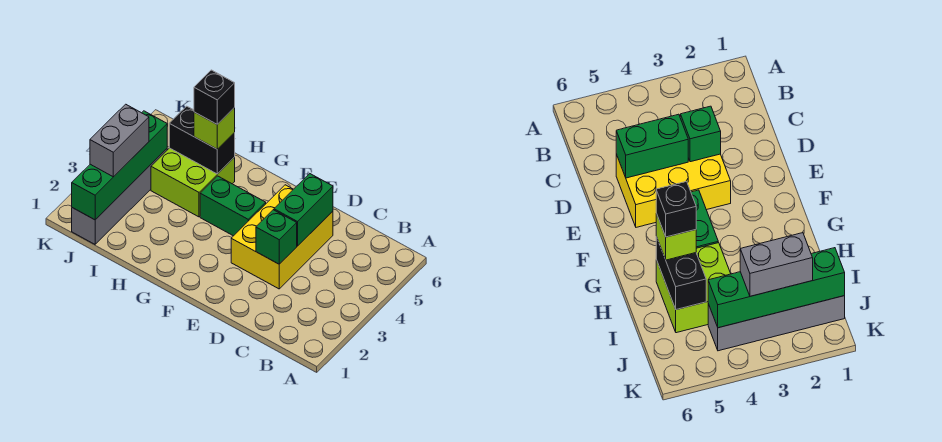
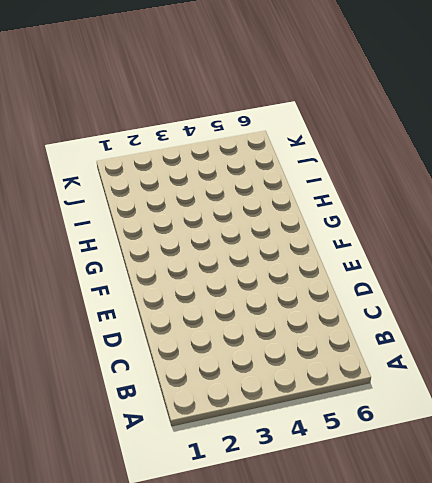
none -> yellow brick D3:E5 level 1
none -> green brick F4:G4 level 1

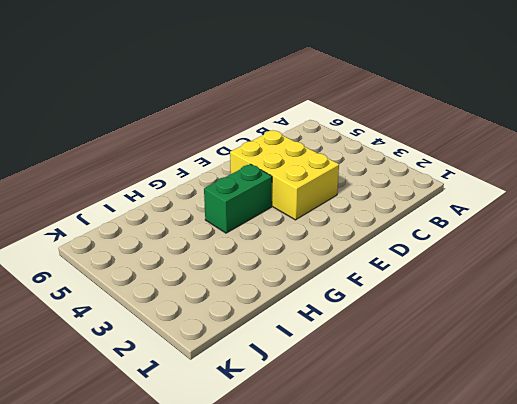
none -> lime brick H4:I5 level 1
none -> grey brick J1:J4 level 1

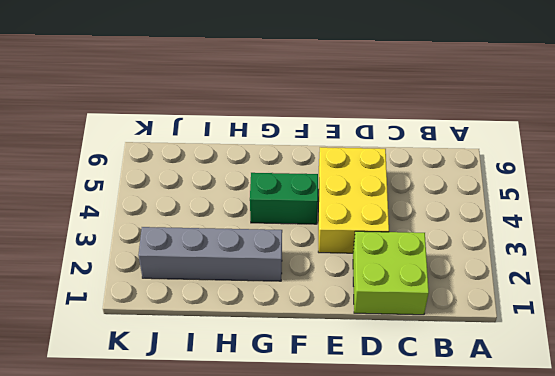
lime brick C1:D2 level 1 -> lime brick H4:I5 level 1
grey brick G2:J2 level 1 -> grey brick J1:J4 level 1
none -> green brick D3 level 2
none -> green brick D4:D5 level 2

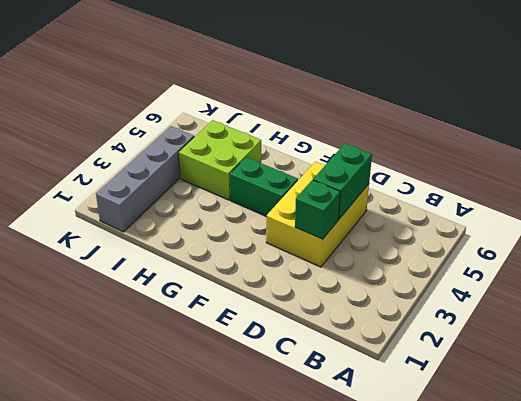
none -> black brick H5:I5 level 2
none -> green brick J1:J4 level 2

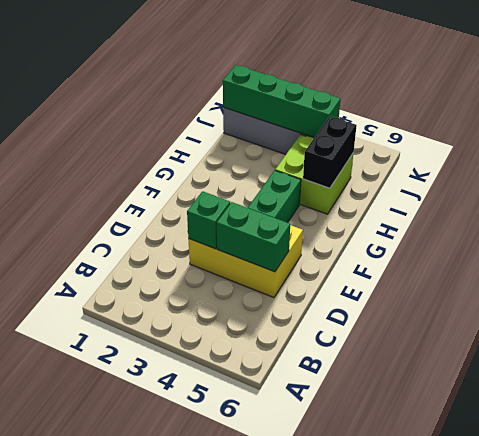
none -> lime brick H5 level 3
none -> grey brick J2:J3 level 3

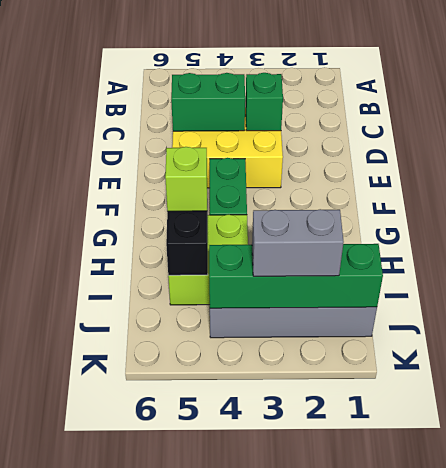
none -> black brick H5 level 4

